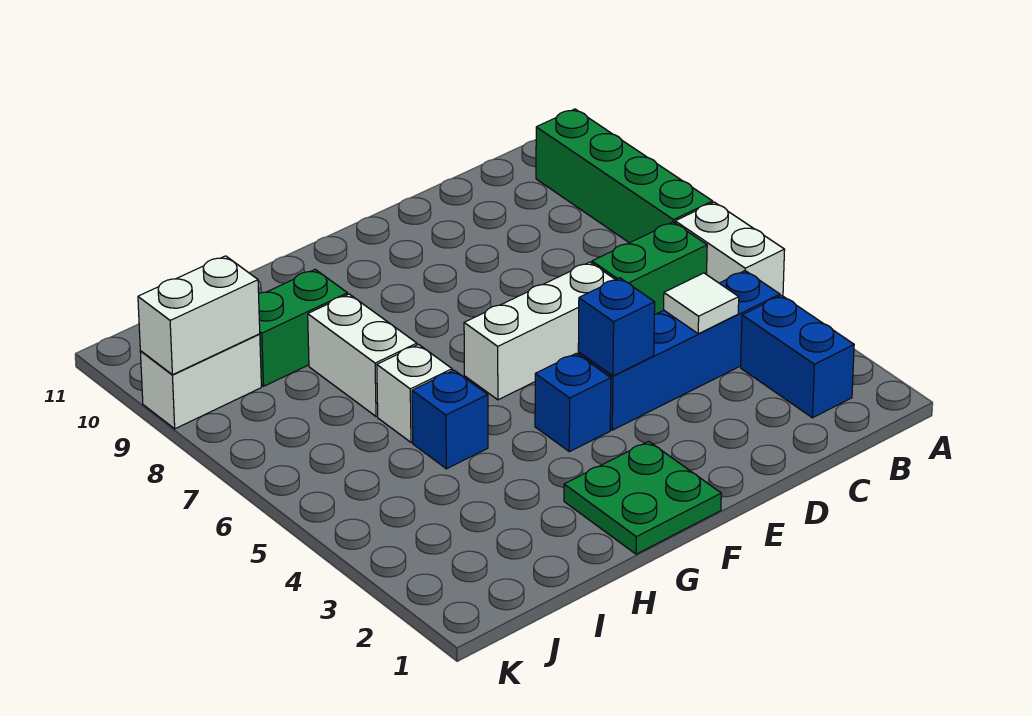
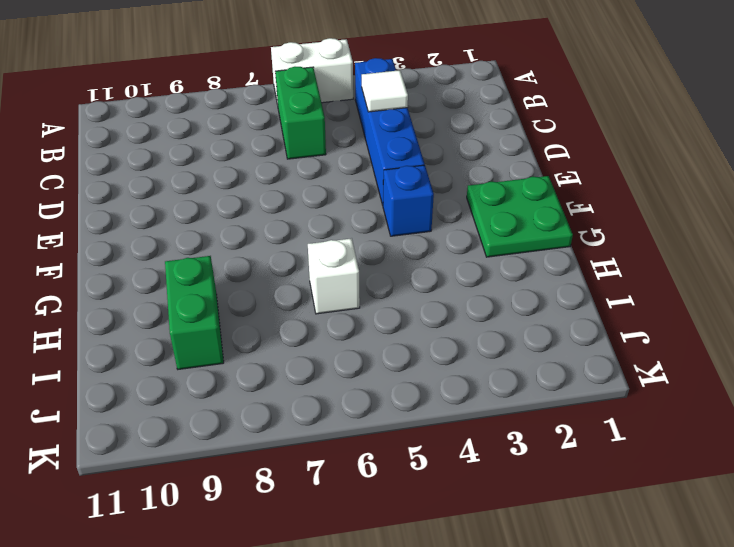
none -> green brick A7:A10 level 1
none -> blue brick B2:B3 level 1
none -> white brick D6:F6 level 1

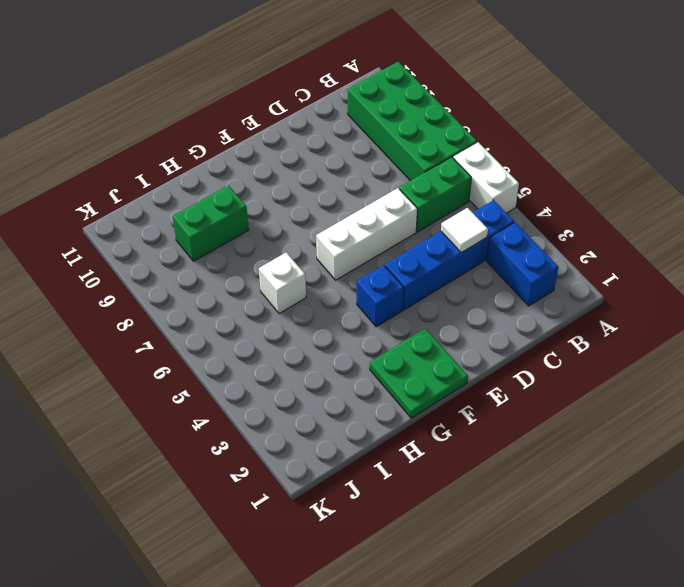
green brick A7:B10 level 1 -> green brick A7:A10 level 1
none -> blue brick H5 level 1
none -> white brick H7:H8 level 1
none -> white brick J9:K9 level 1

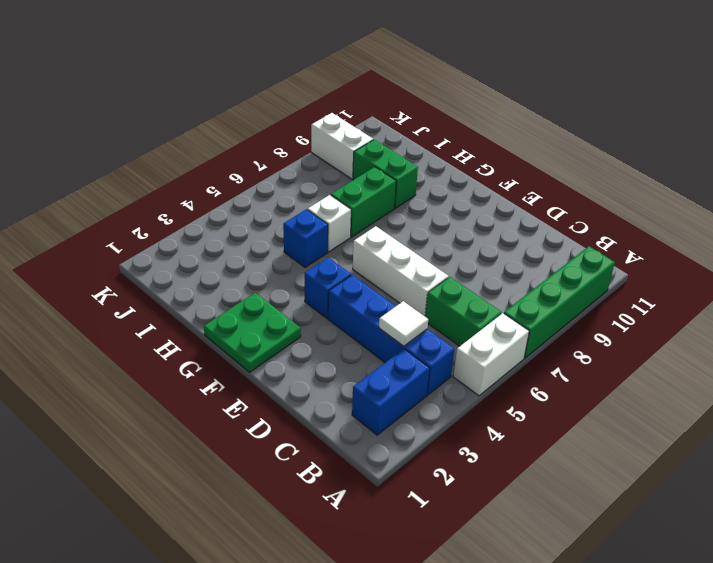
green brick H7:H8 level 1 -> white brick H7:H8 level 1
none -> blue brick E4 level 2
none -> white brick J9:K9 level 2

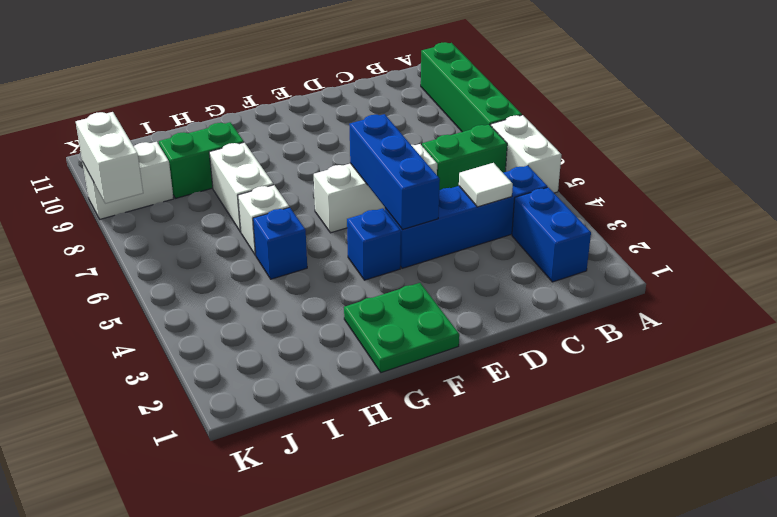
blue brick E4:E6 level 2 -> blue brick E4 level 2
white brick K8:K9 level 2 -> white brick J9:K9 level 2

